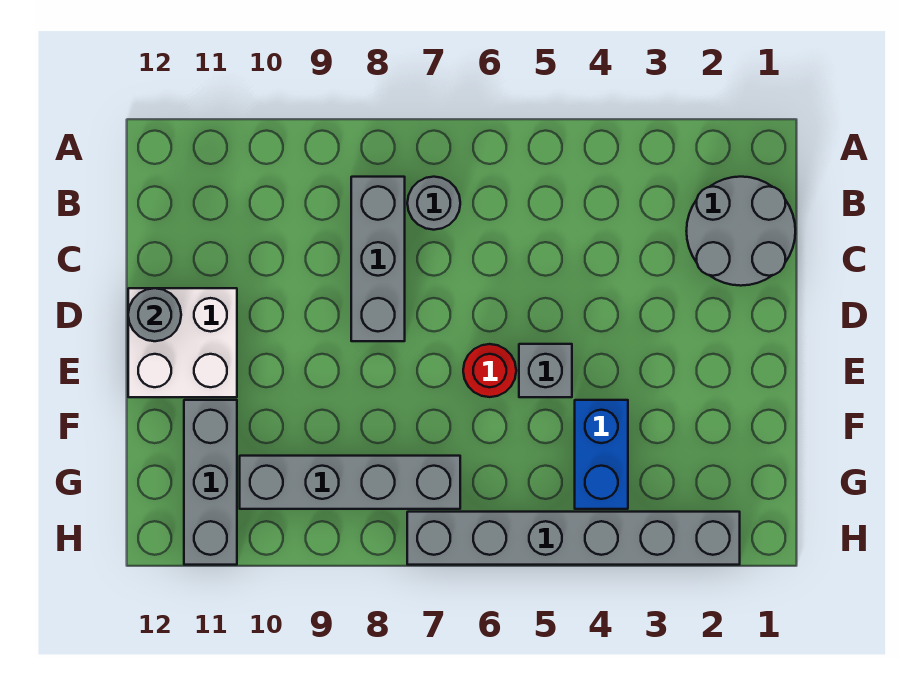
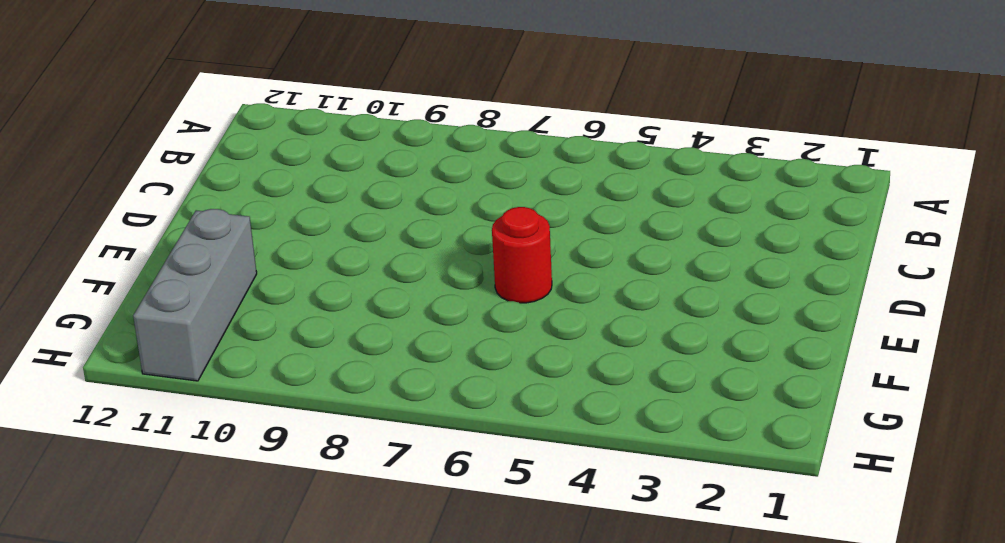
none -> grey round brick B1:C2 level 1
none -> grey round brick B7 level 1

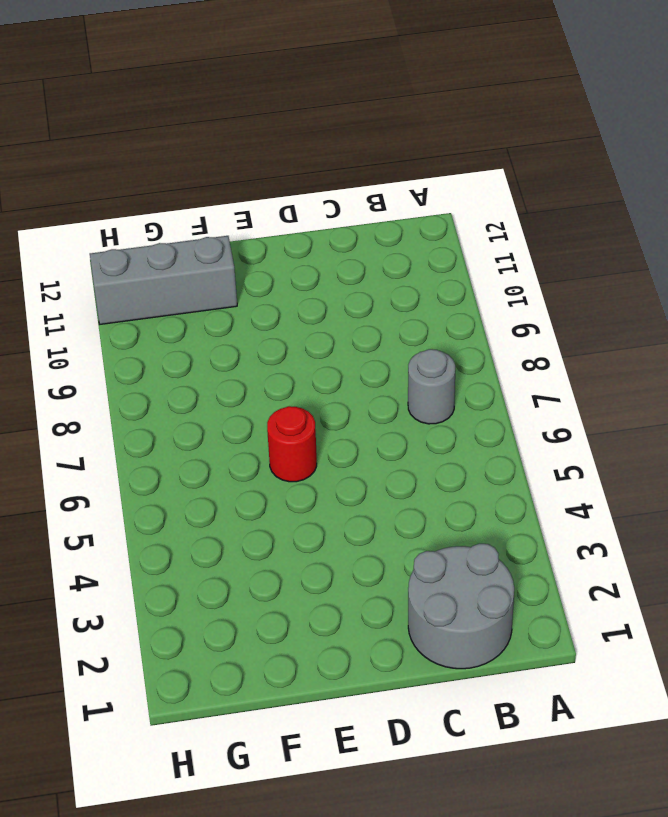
none -> grey brick B8:D8 level 1
none -> white brick D11:E12 level 1

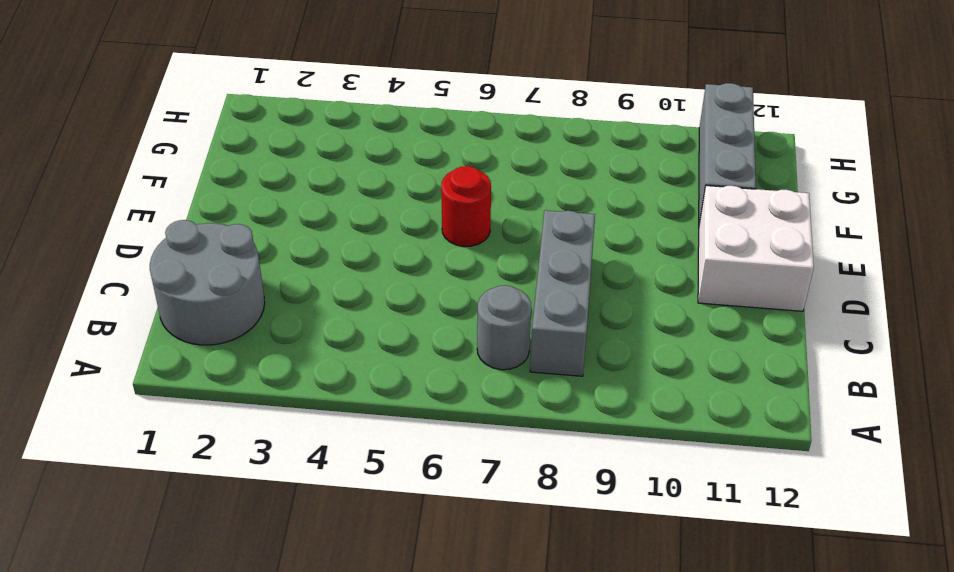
none -> grey brick E5 level 1
none -> blue brick F4:G4 level 1

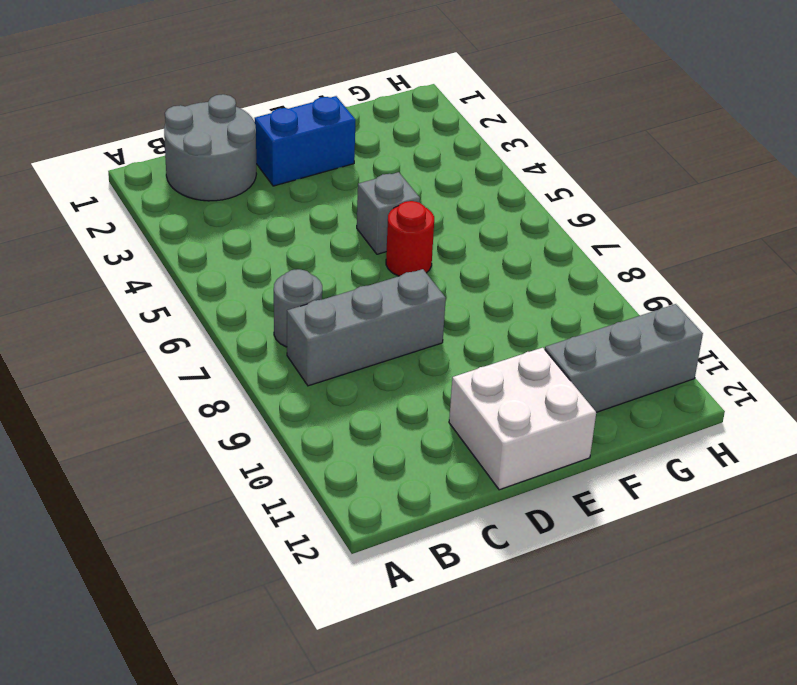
blue brick D2:E2 level 1 -> blue brick F4:G4 level 1
none -> grey brick G7:G10 level 1
none -> grey brick H2:H7 level 1

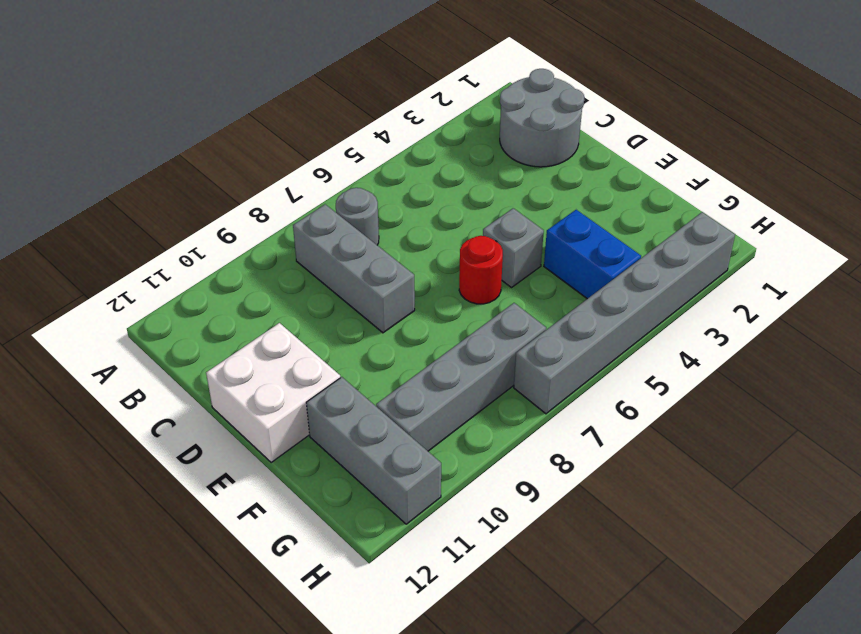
none -> grey round brick D12 level 2

